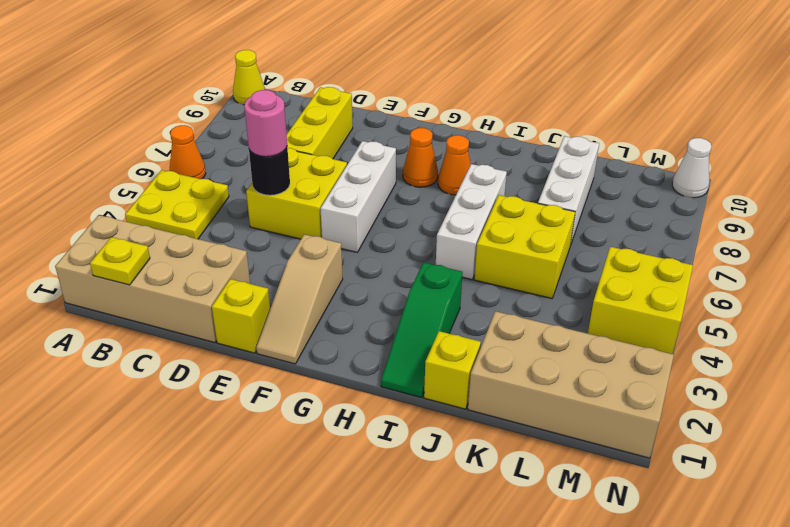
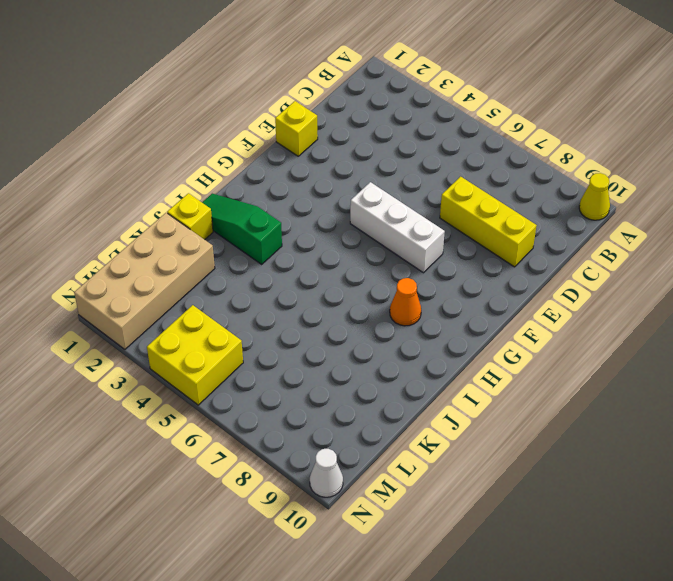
none -> tan brick A1:D2 level 1
none -> yellow plate A4:B5 level 1
none -> orange cone A6 level 1

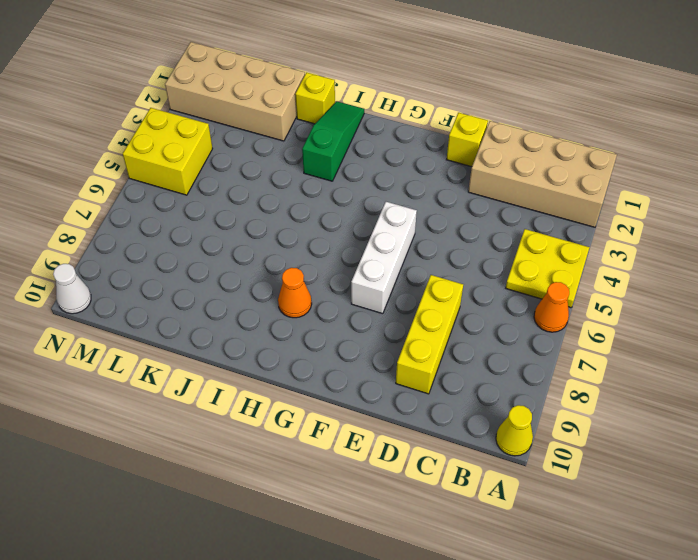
none -> yellow brick D5:E6 level 1
none -> tan slope F1:F3 level 1 top 3
none -> orange cone G8 level 1

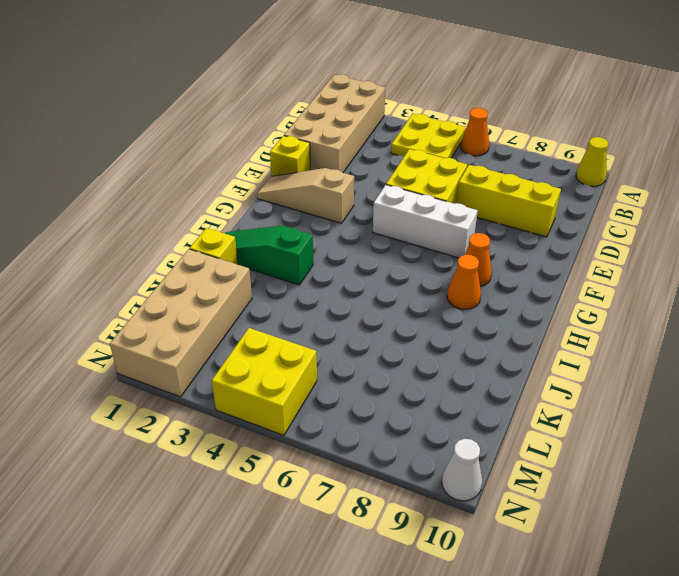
none -> white brick I5:I7 level 1
none -> yellow brick J5:K6 level 1
none -> white brick K7:K9 level 1

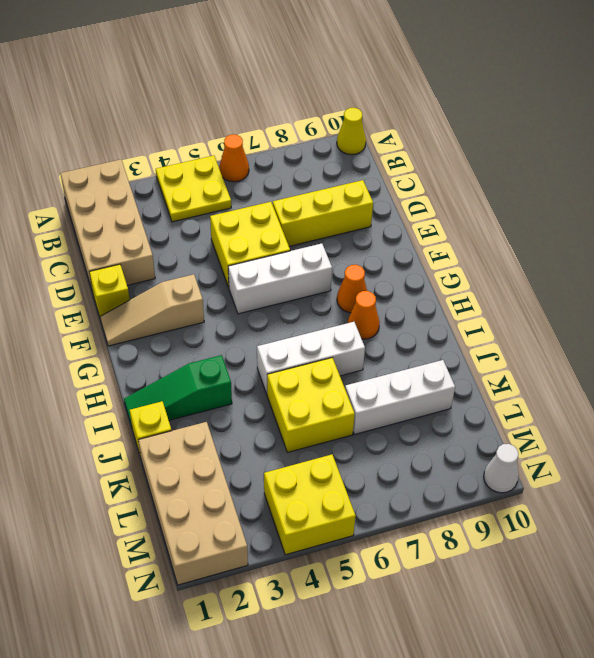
none -> yellow plate B1 level 2
none -> black round brick D5 level 2
none -> pink round brick D5 level 3

